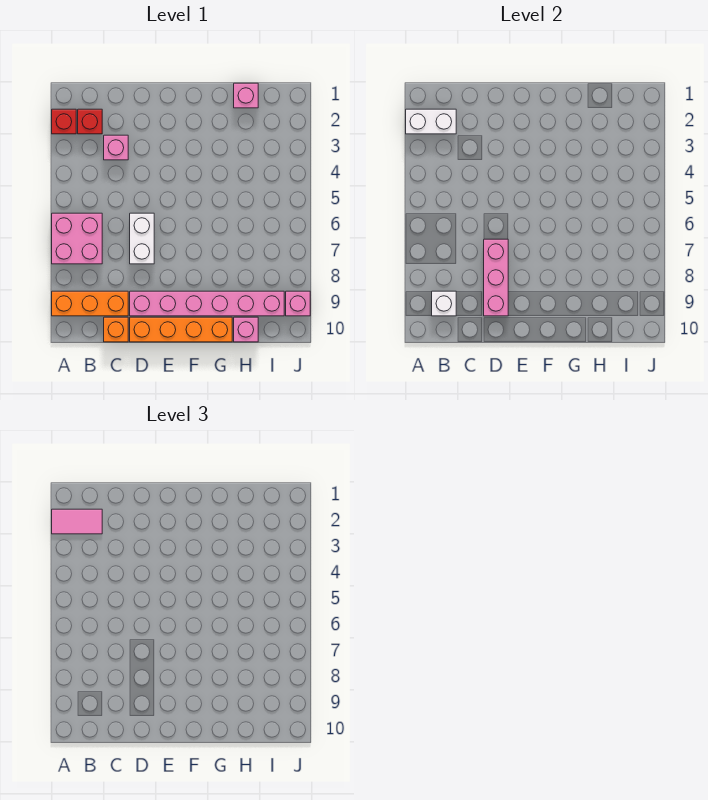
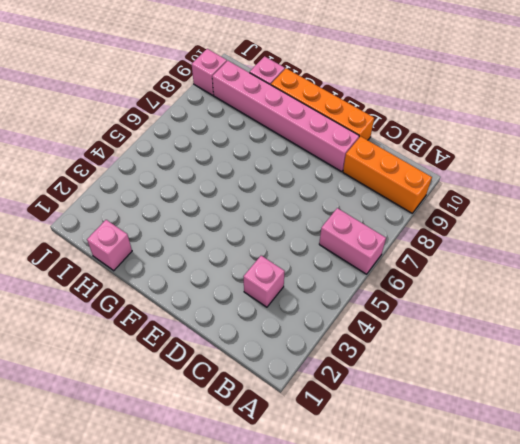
pink brick A6:B6 level 1 -> pink brick A6:B7 level 1
none -> red brick A2 level 1
none -> red brick B2 level 1
none -> orange brick C10 level 1

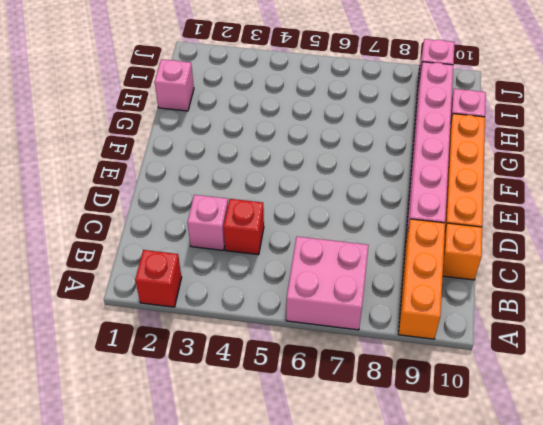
red brick C4 level 1 -> red brick B2 level 1
none -> white brick D6:D7 level 1
none -> white brick A2:B2 level 2
none -> white brick B9 level 2

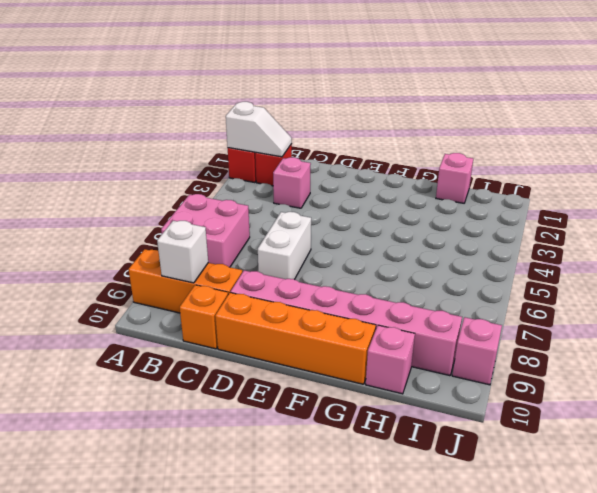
white slope A2:B2 level 2 top A -> white brick A2:B2 level 2
none -> pink brick D7:D9 level 2
none -> pink tile A2:B2 level 3

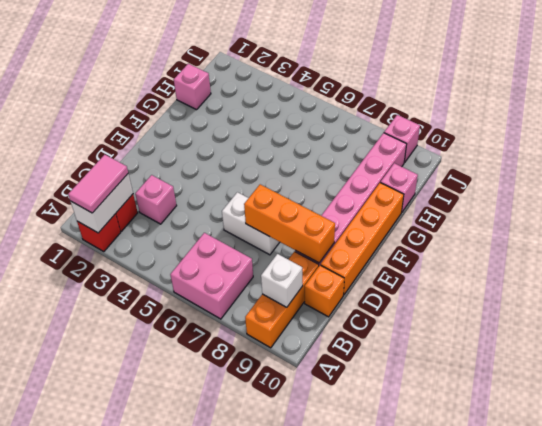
orange brick D7:D9 level 2 -> pink brick D7:D9 level 2

